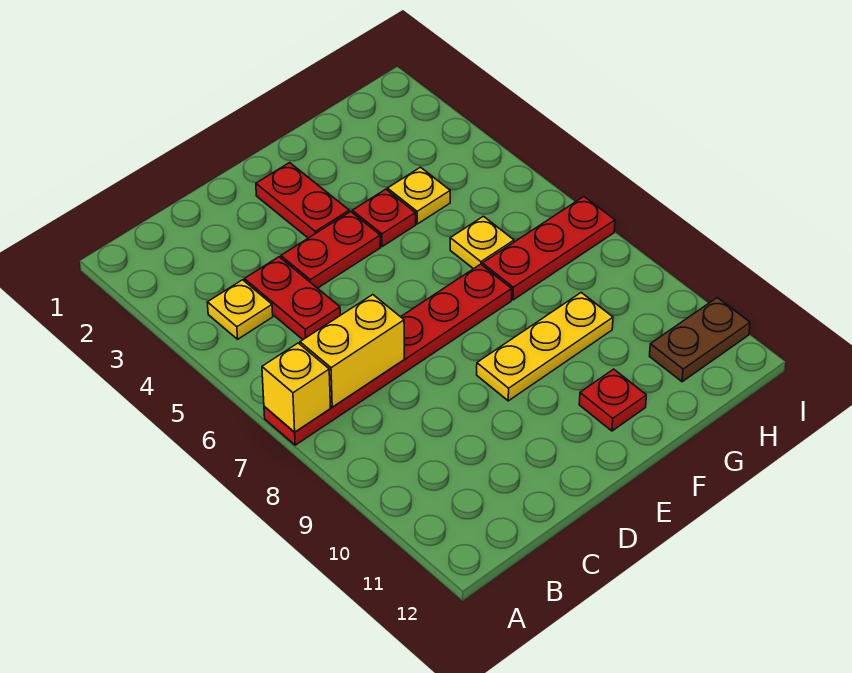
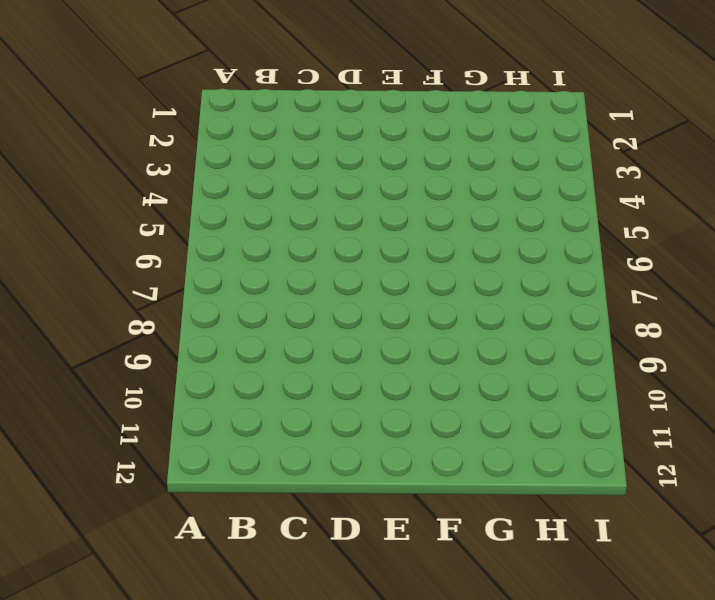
none -> red plate A7:F7 level 1
none -> yellow plate B4 level 1
none -> red plate C4:C5 level 1

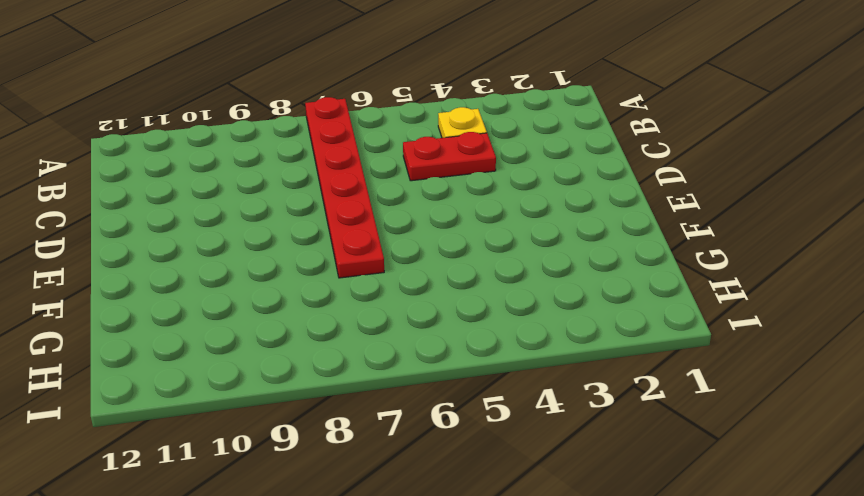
none -> red plate D4:E4 level 1
none -> red plate E2:E3 level 1
none -> yellow plate E9:G9 level 1

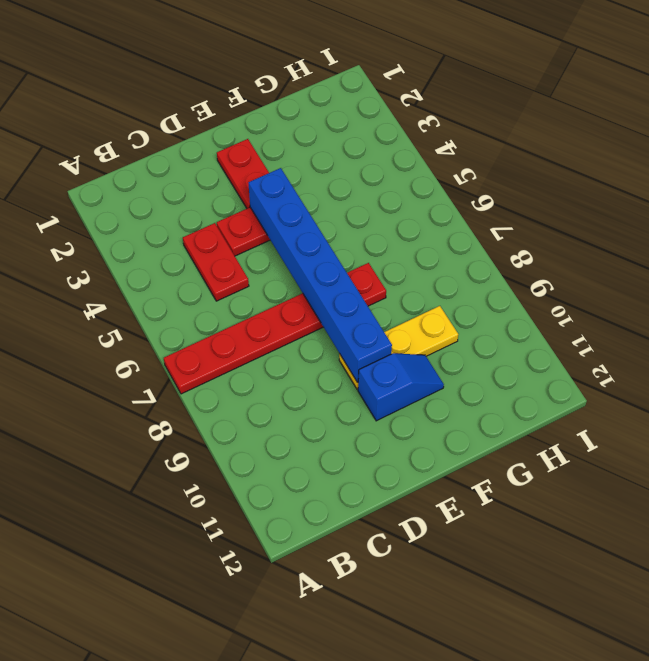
blue brick E4:E9 level 2 -> none
blue slope E10:F10 level 1 top E -> none
none -> yellow plate B4 level 1
none -> red plate F4 level 1
none -> red plate F11 level 1

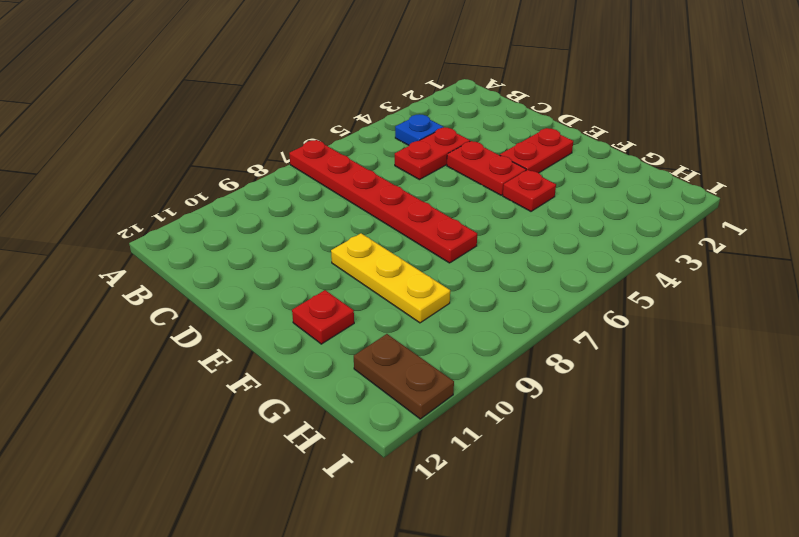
blue plate B4 level 1 -> yellow plate B4 level 1
none -> yellow plate G4 level 1
none -> yellow plate G6 level 1
none -> red plate G7:I7 level 1

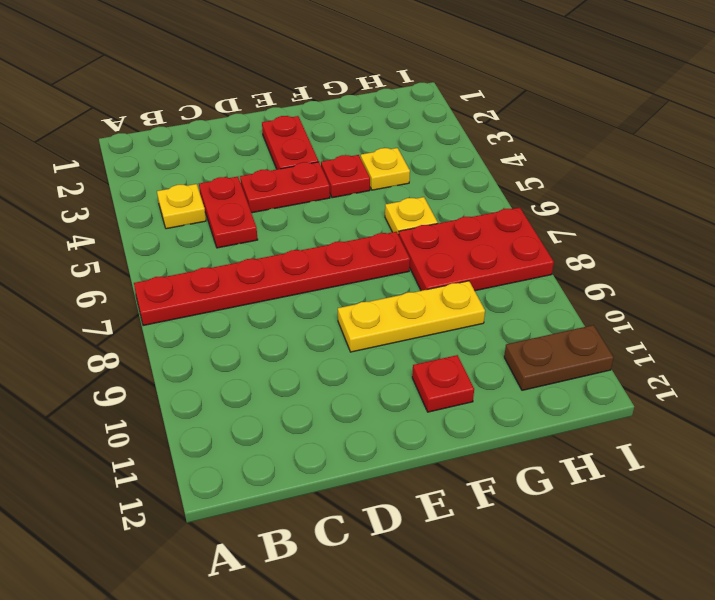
red plate G7:I8 level 1 -> red plate G7:I7 level 1
none -> yellow brick A7 level 2
none -> yellow brick B7:C7 level 2

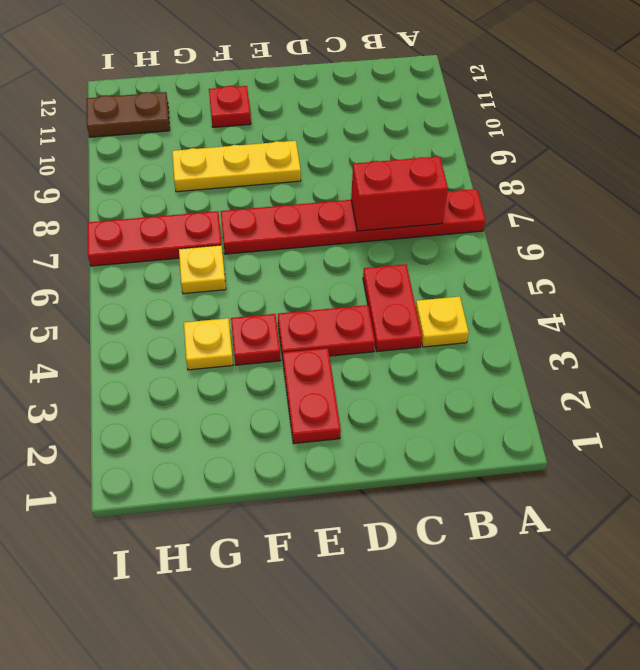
red brick B7:C7 level 2 -> yellow brick B7:C7 level 2
none -> yellow brick A7 level 2

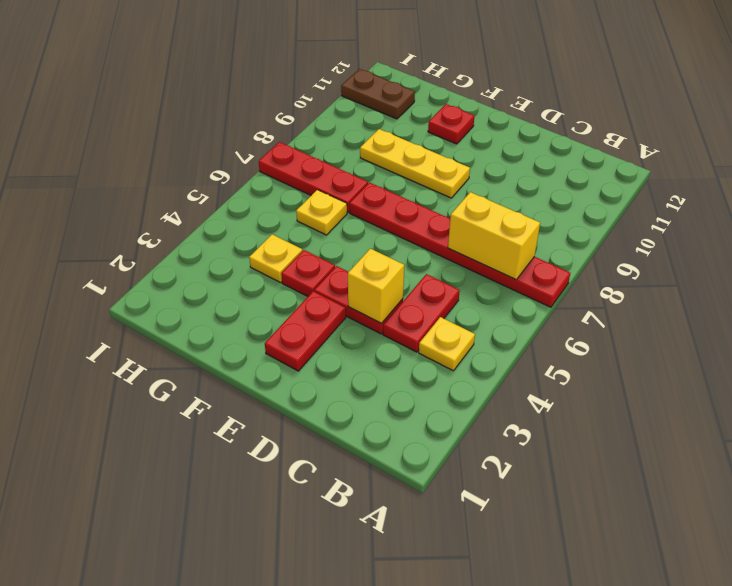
yellow brick D4 level 2 -> yellow brick A7 level 2

